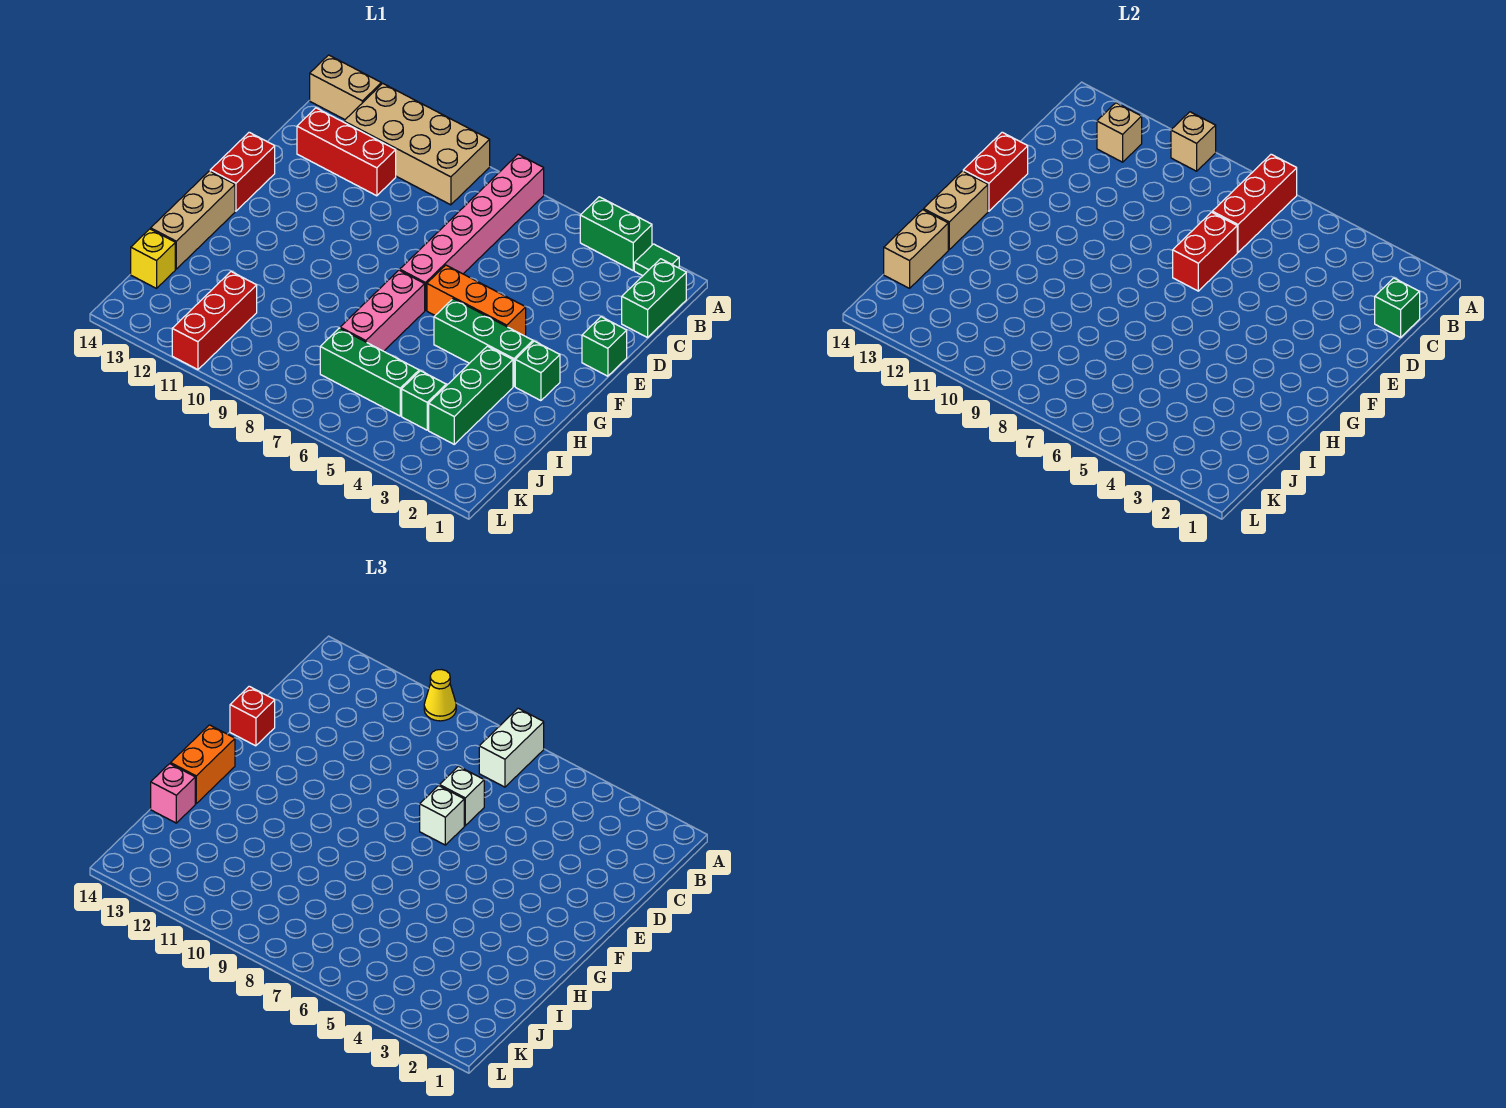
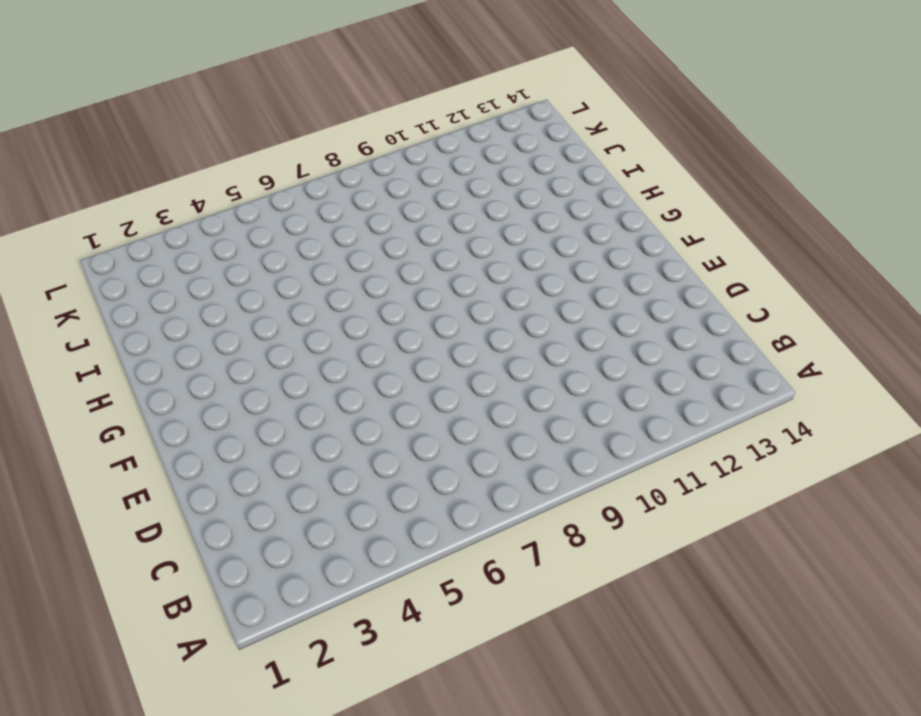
none -> green tile A2 level 1
none -> green brick A3:A4 level 1
none -> pink brick A7:F7 level 1
none -> tan brick A9:B12 level 1

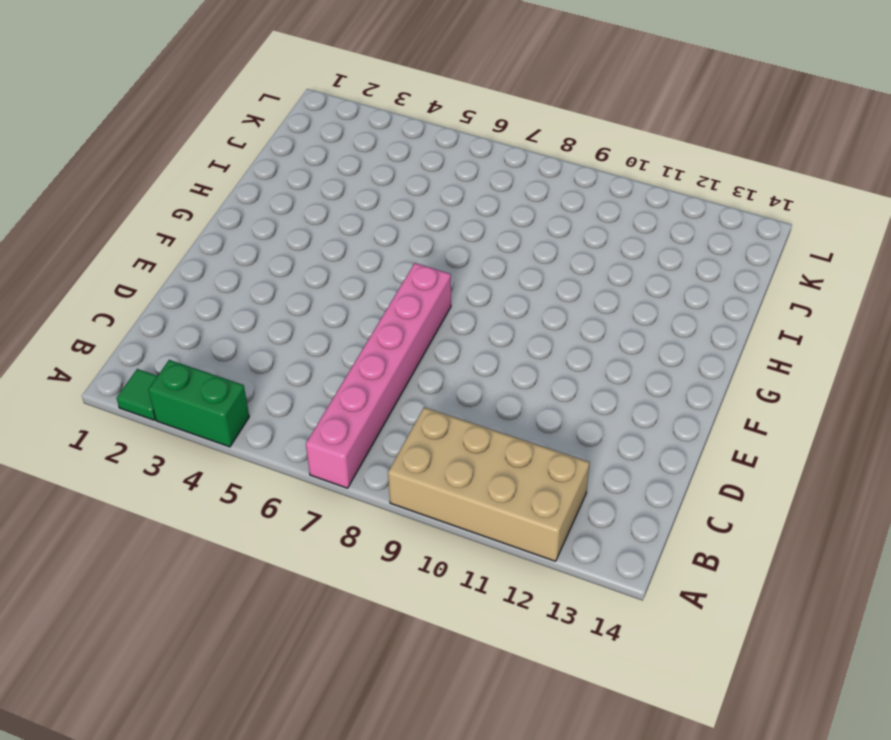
none -> tan brick A13:A14 level 1
none -> green brick B1:C1 level 1
none -> red brick C11:C13 level 1
none -> green brick E1 level 1

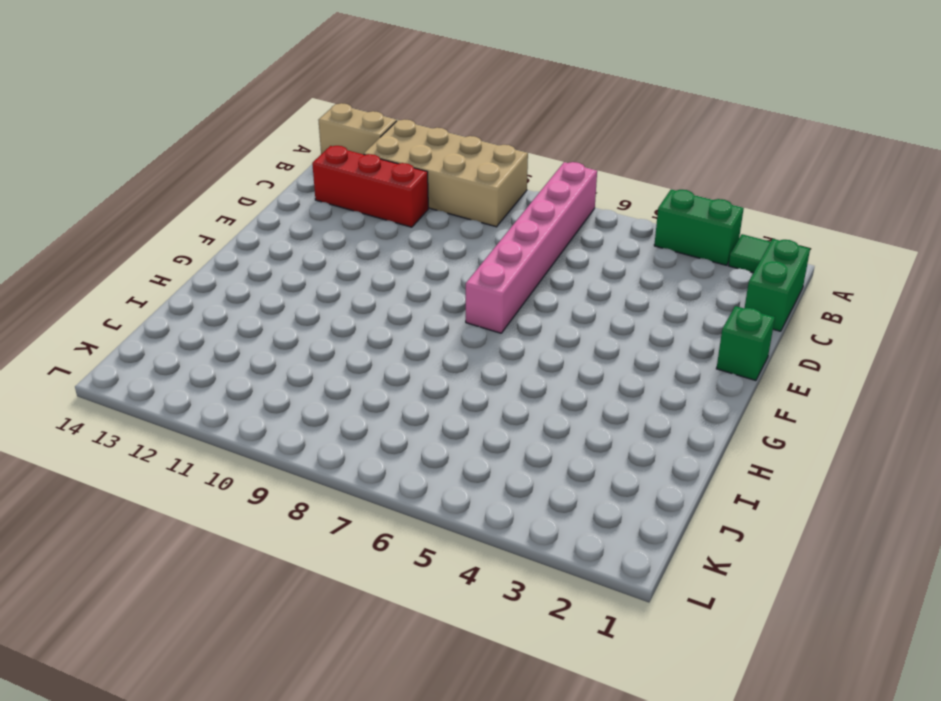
none -> red brick E14:F14 level 1
none -> orange brick F4:F6 level 1
none -> green brick G2 level 1
none -> green brick G3:G5 level 1

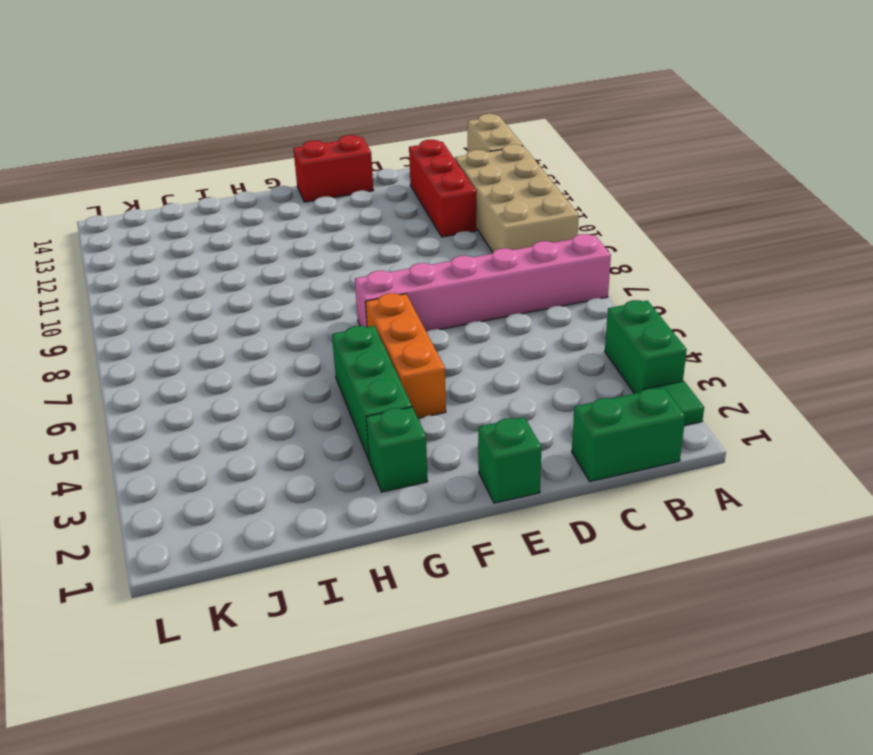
none -> pink brick G7:I7 level 1
none -> tan brick G14:I14 level 1
none -> green brick H3:J3 level 1
none -> green brick J4 level 1

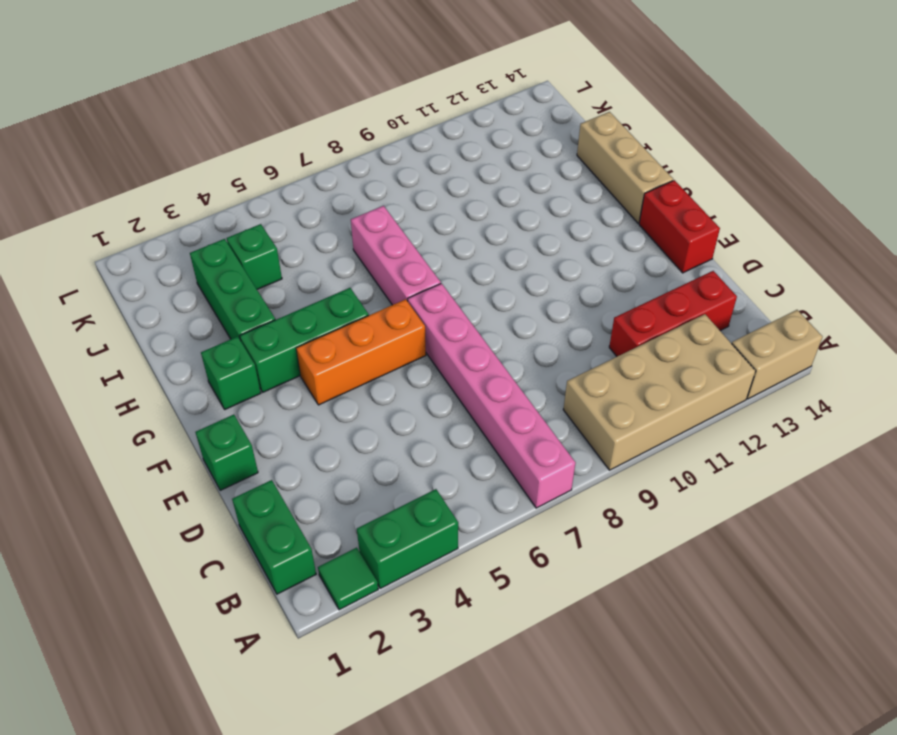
none -> green brick J5:J7 level 1
none -> red brick J11:L11 level 1
none -> yellow brick J14 level 1
none -> red brick A7:C7 level 2

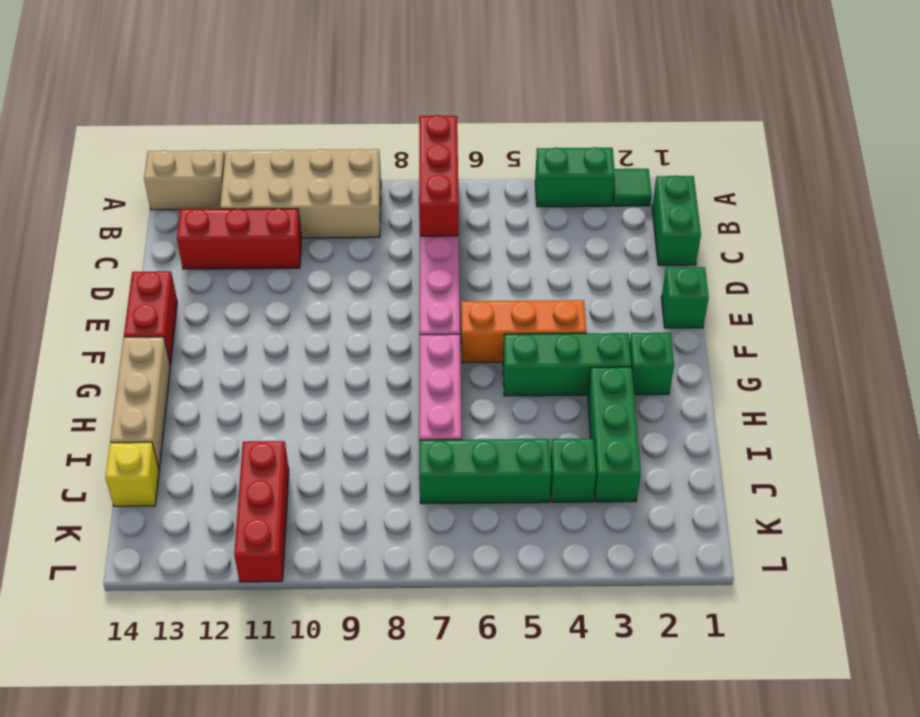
none -> tan brick A10 level 2
none -> tan brick B12 level 2
none -> green brick C1 level 2
none -> red brick D7:E7 level 2

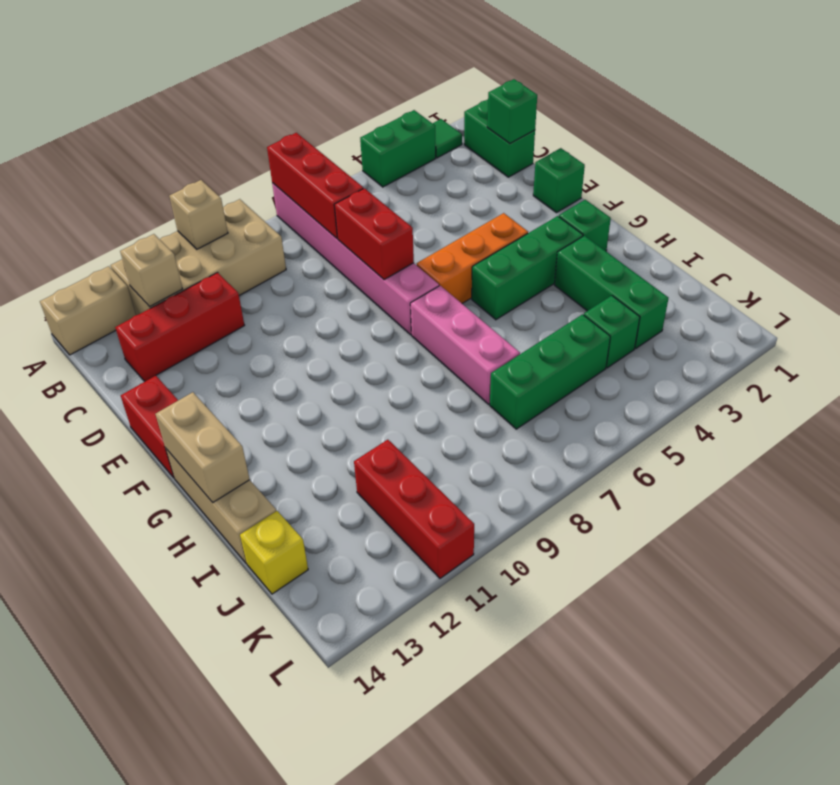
none -> red brick E14:F14 level 2
none -> tan brick I14:J14 level 2
none -> white brick A7:B7 level 3
none -> yellow cone A10 level 3

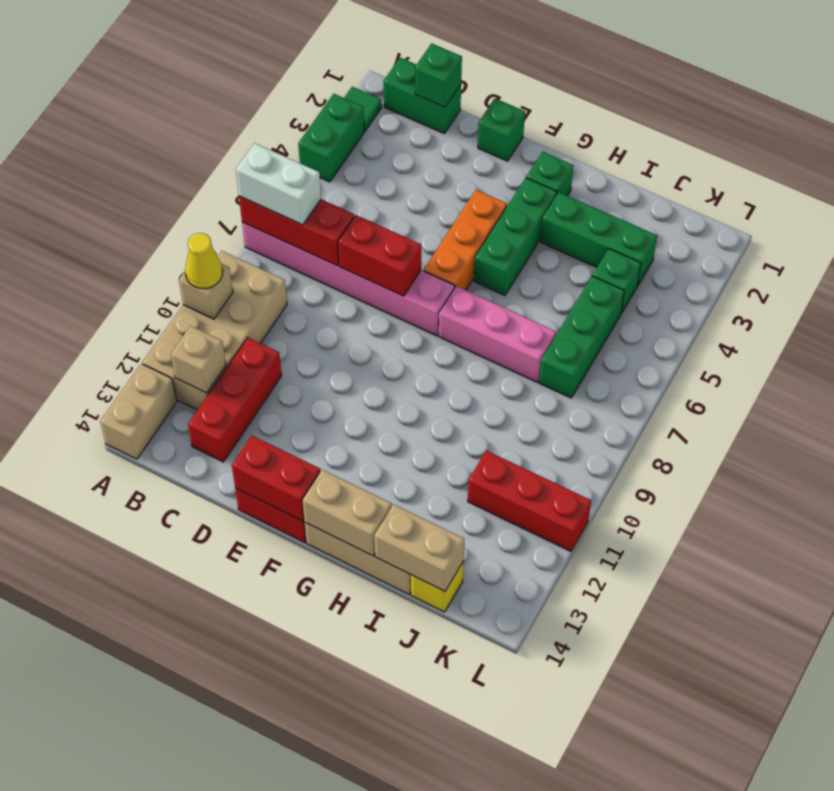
none -> white brick D7 level 3
none -> white brick E7 level 3
none -> red brick E14 level 3
none -> orange brick G14:H14 level 3

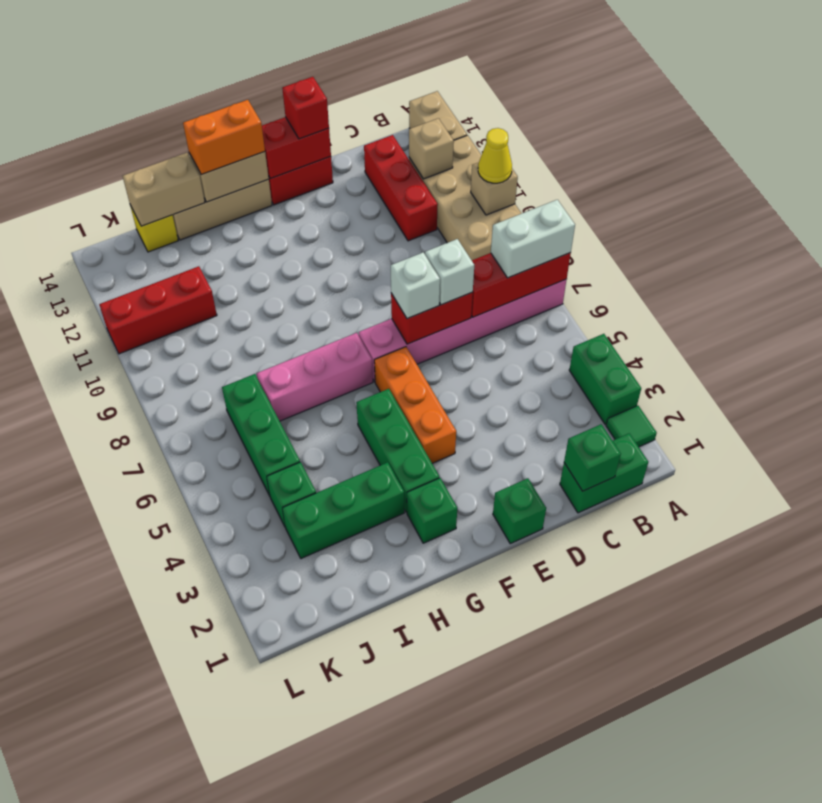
none -> pink brick I14 level 3

